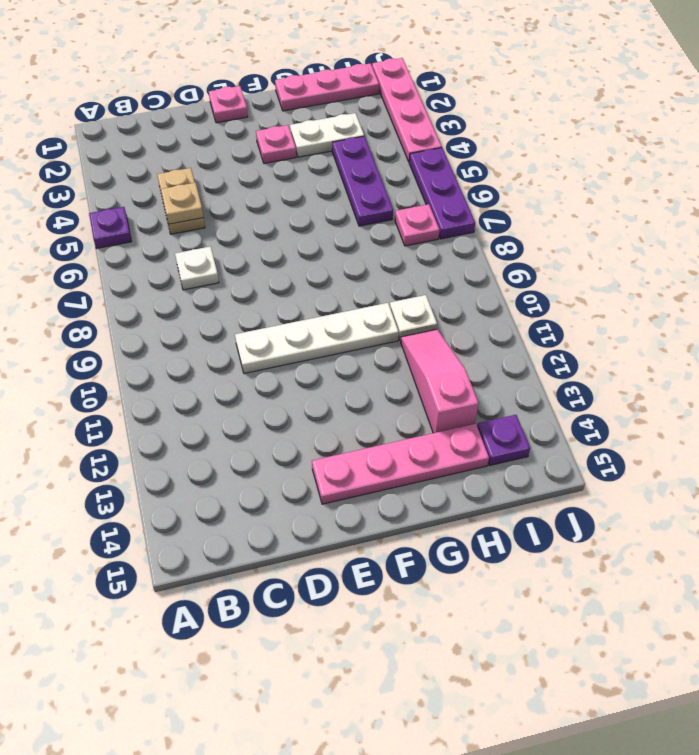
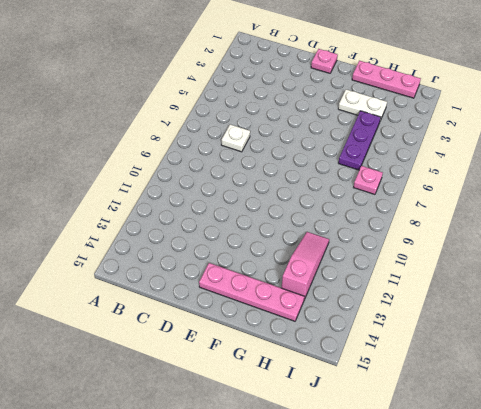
none -> purple plate A5 level 1
none -> tan plate C4:C5 level 1
none -> white plate D10:G10 level 1

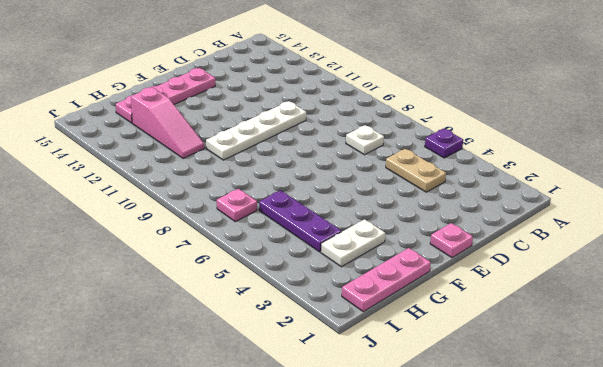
none -> pink plate F3 level 1
none -> white plate H10 level 1
none -> purple plate I14 level 1

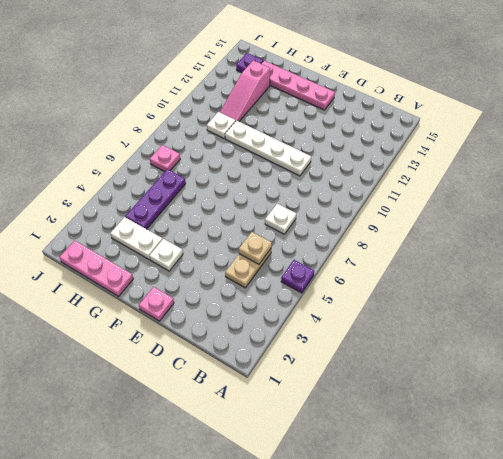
white plate F3 level 1 -> pink plate F3 level 1
none -> pink plate J1:J4 level 1
none -> purple plate J5:J7 level 1

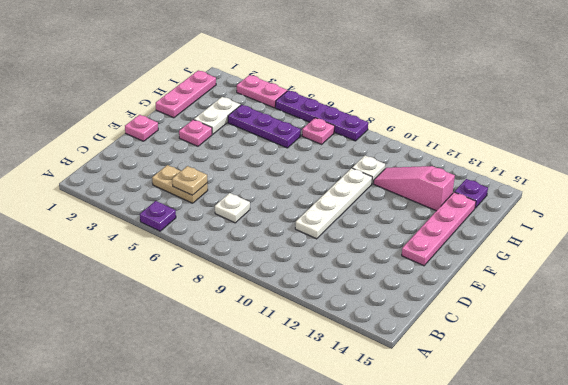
pink plate J3:J4 level 1 -> pink plate J1:J4 level 1
purple plate J5:J8 level 1 -> purple plate J5:J7 level 1

